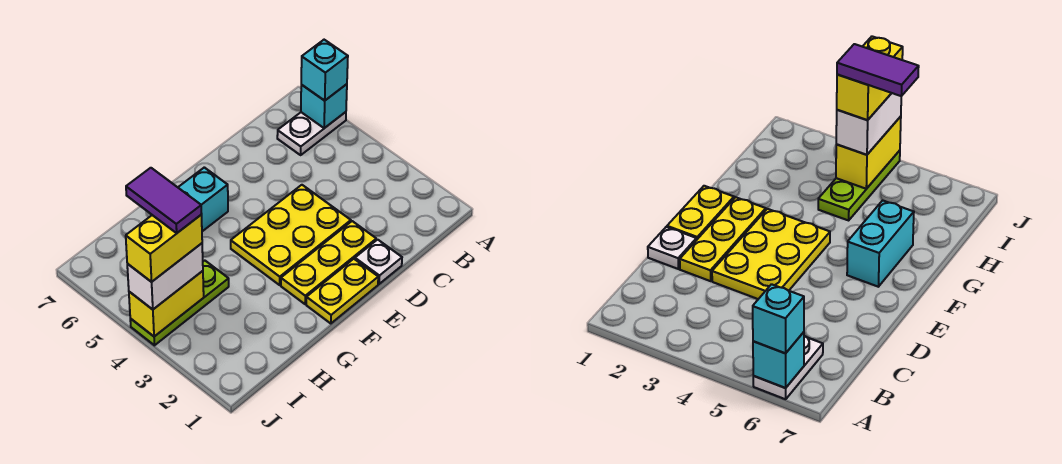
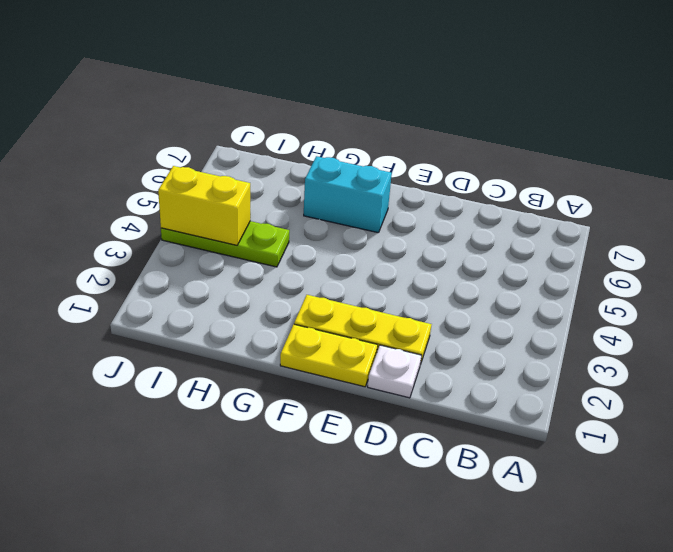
none -> white plate A6:B6 level 1
none -> yellow plate D3:F4 level 1
none -> cyan brick A6 level 2

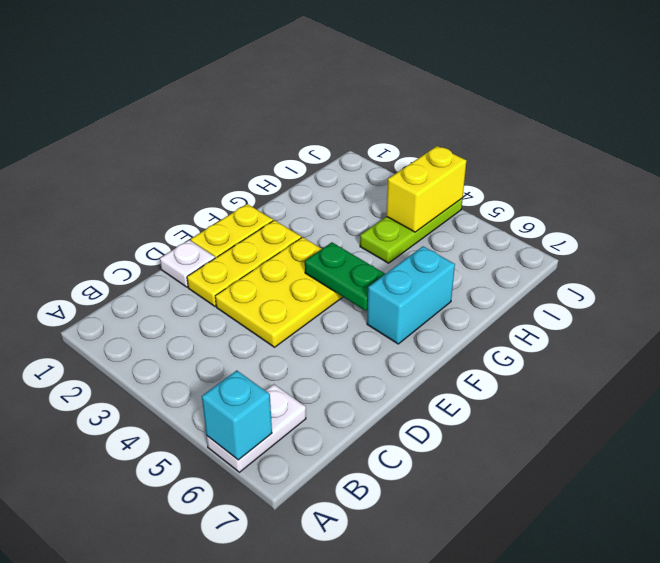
green plate F4:F5 level 2 -> none
none -> cyan brick A6 level 3
none -> white brick I4:J4 level 3
none -> yellow brick I4:J4 level 4

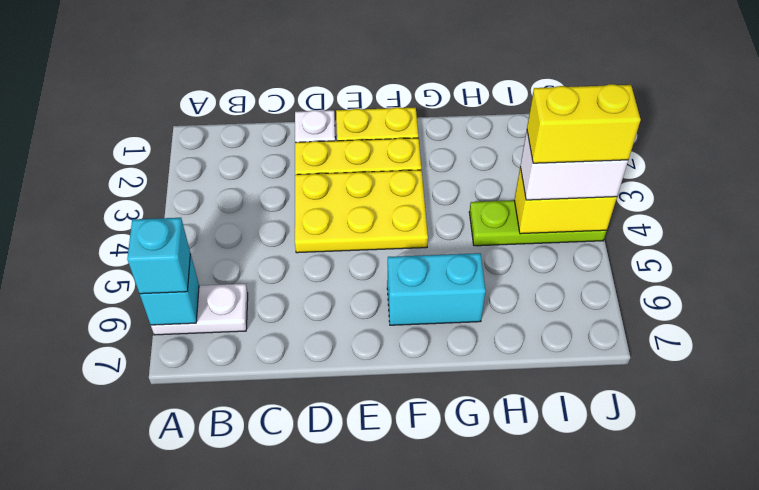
none -> purple tile I4:I5 level 5

